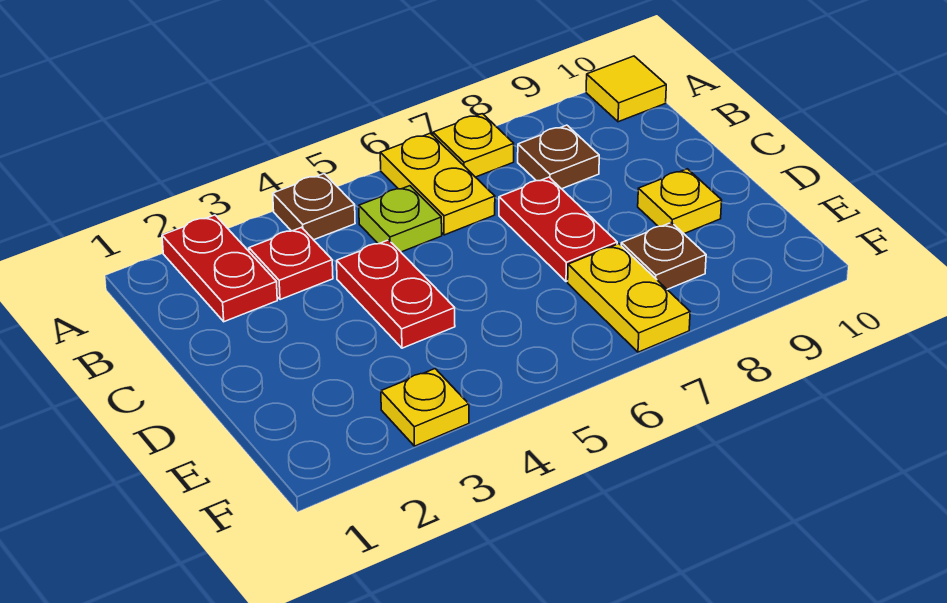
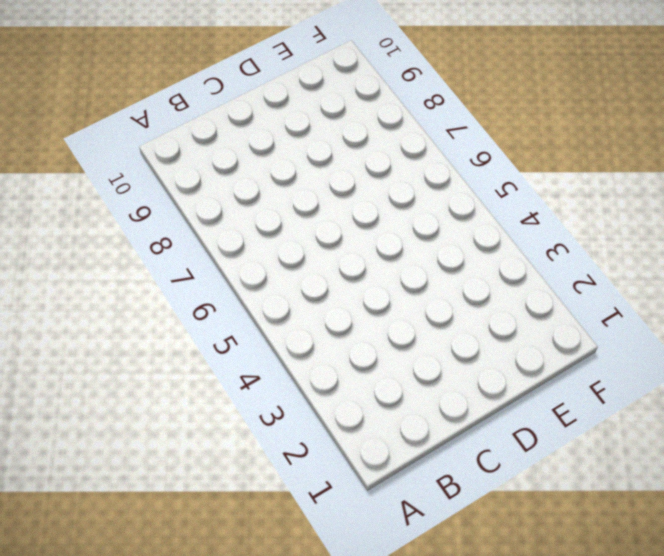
none -> red plate A2:B2 level 1
none -> brown plate A4 level 1
none -> yellow plate A6:B6 level 1

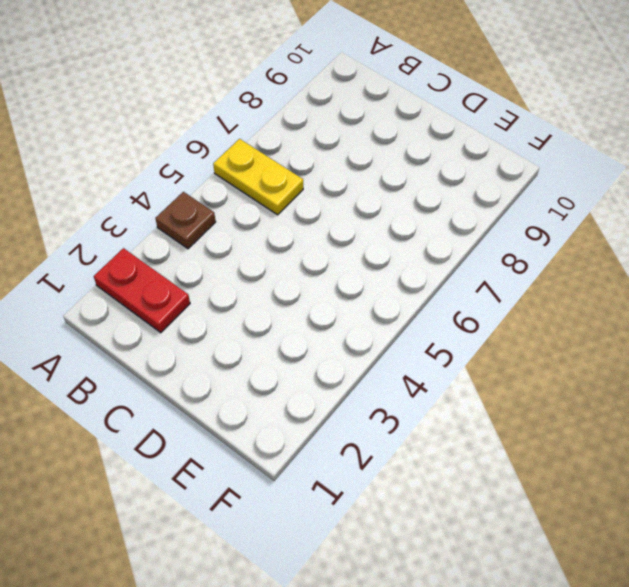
none -> yellow plate A7 level 1
none -> yellow tile A10 level 1
none -> red plate B3 level 1

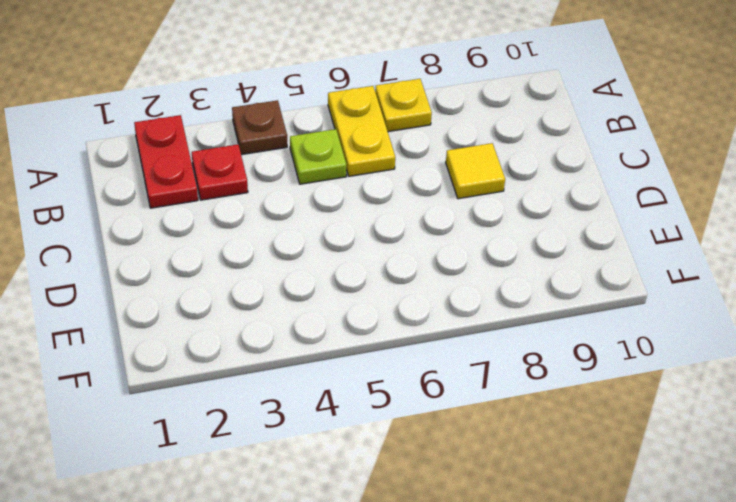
yellow tile C8 level 1 -> yellow tile A10 level 1
none -> brown plate B8 level 1
none -> red plate C4:D4 level 1
none -> red plate C7:D7 level 1

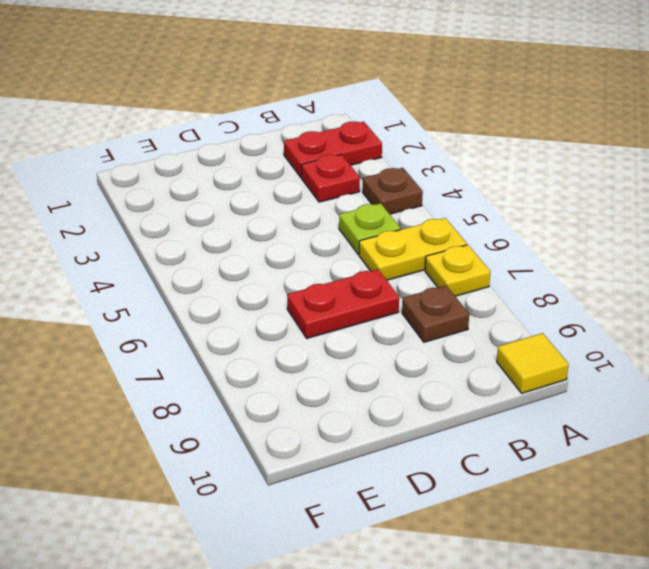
none -> red plate C4:D4 level 1
none -> yellow plate D9 level 1
none -> yellow plate E7:F7 level 1

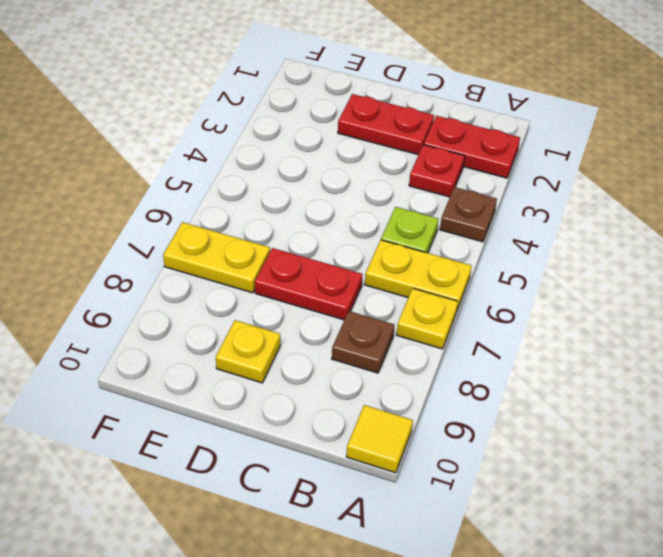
red plate C2:D2 level 1 -> red plate C4:D4 level 1
none -> brown plate E8 level 1
none -> yellow plate F3 level 1

